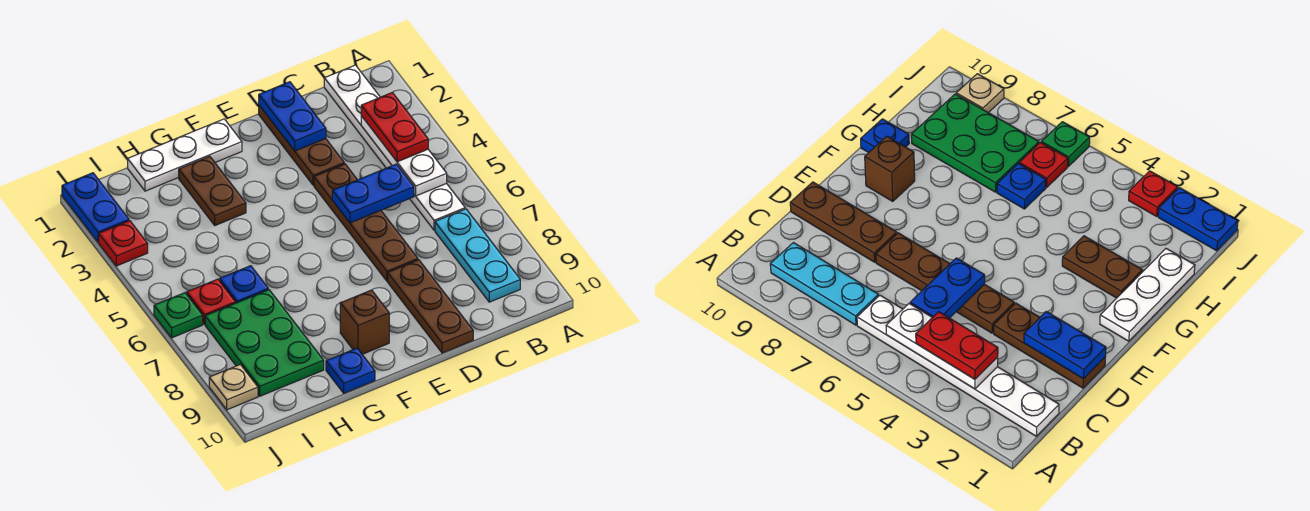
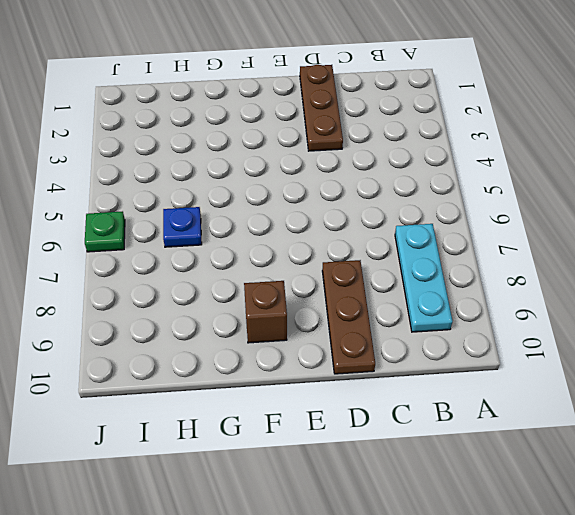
none -> white plate B1:B6 level 1
none -> brown plate D4:D7 level 1
none -> white plate F1:H1 level 1

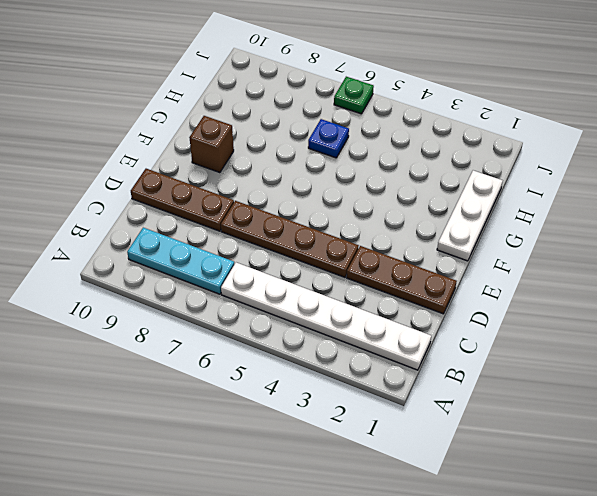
none -> brown plate G2:G3 level 1
none -> blue plate G10 level 1
none -> green plate H7:I9 level 1

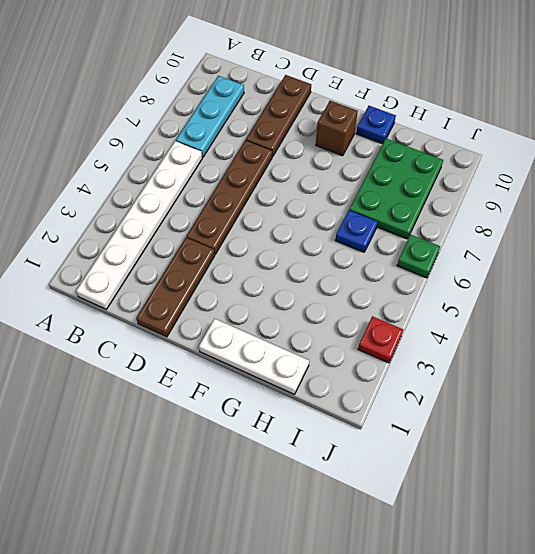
none -> brown plate G2:G3 level 1
none -> red plate I6 level 1
none -> blue plate J1:J2 level 1

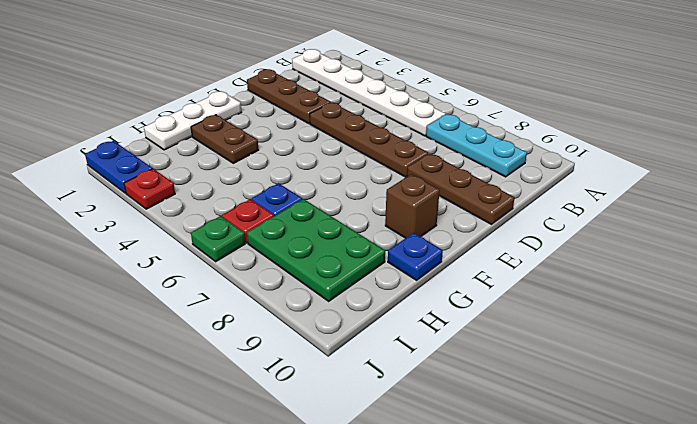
none -> tan plate J9 level 1
none -> white plate B3:B5 level 2
none -> blue plate C5:D5 level 2

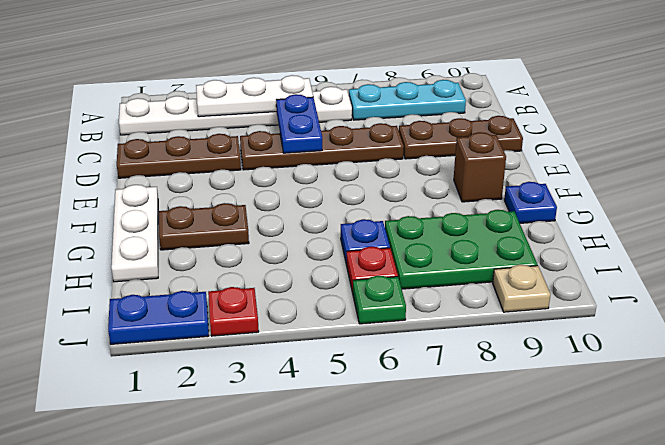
none -> blue plate D1:D2 level 2
none -> red plate B3:B4 level 3

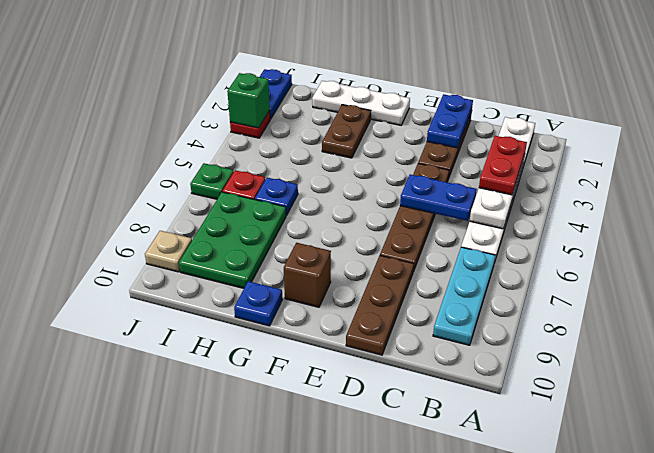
green brick J3 level 2 -> none

